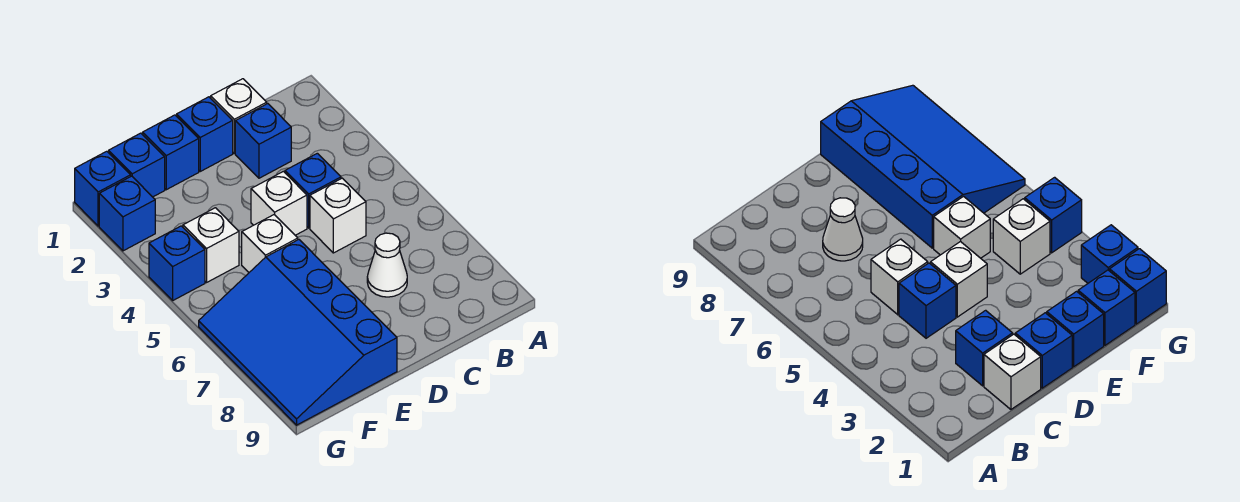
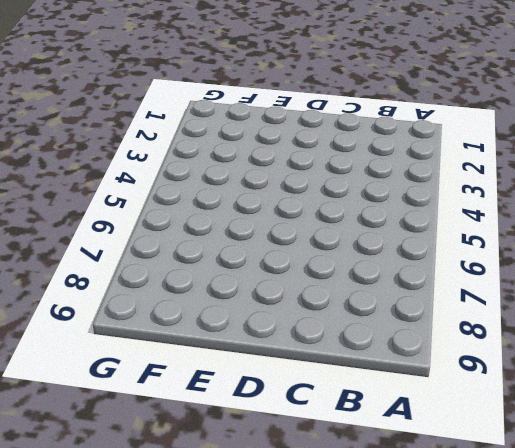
none -> white brick C1 level 1
none -> blue brick C2 level 1
none -> blue brick C4 level 1

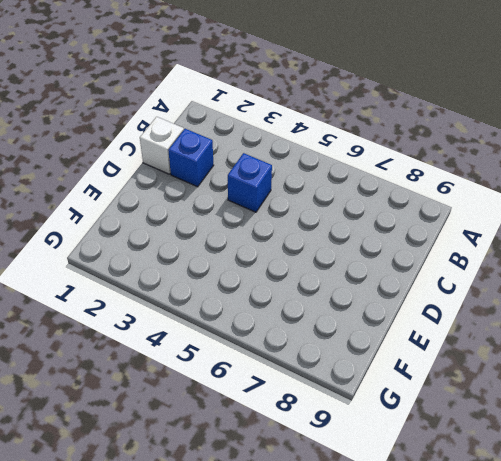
none -> white brick C5 level 1
none -> white cone C7 level 1
none -> blue brick D1 level 1

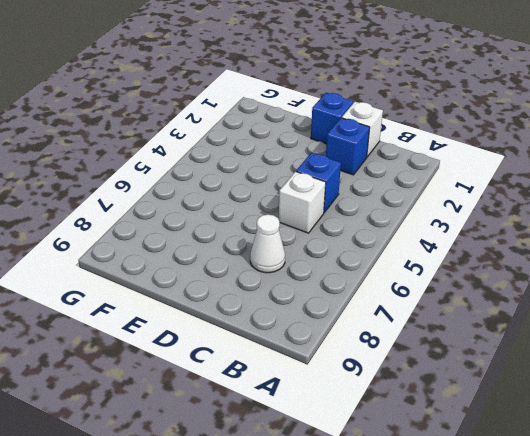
none -> white brick D4 level 1
none -> blue brick E1 level 1
none -> white brick E5 level 1

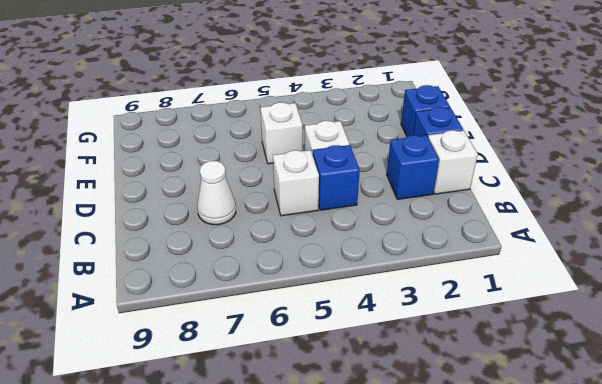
none -> blue slope E6:G9 level 1 top E
none -> blue brick F1 level 1
none -> white brick F4 level 1

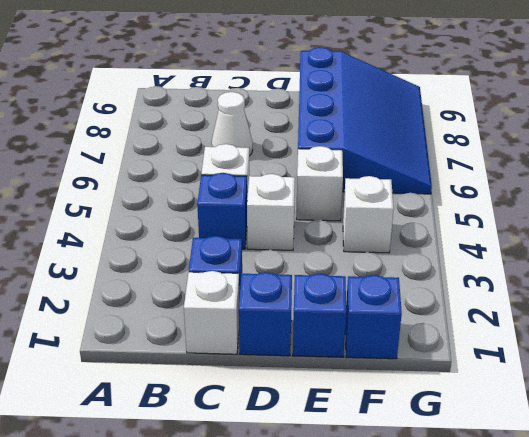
none -> blue brick G1 level 1
none -> blue brick G2 level 1
none -> blue brick G4 level 1

